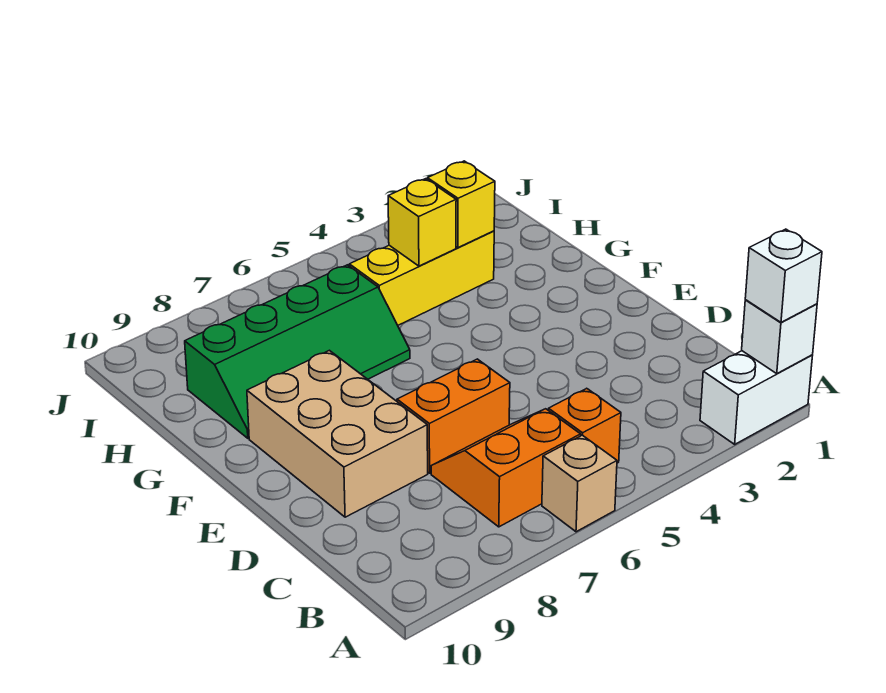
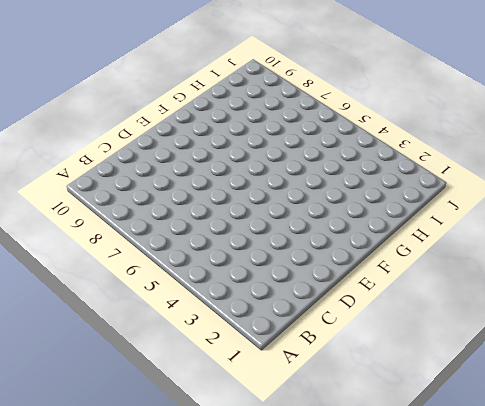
none -> white brick A1:A2 level 1
none -> tan brick A6 level 1
none -> orange brick B5 level 1

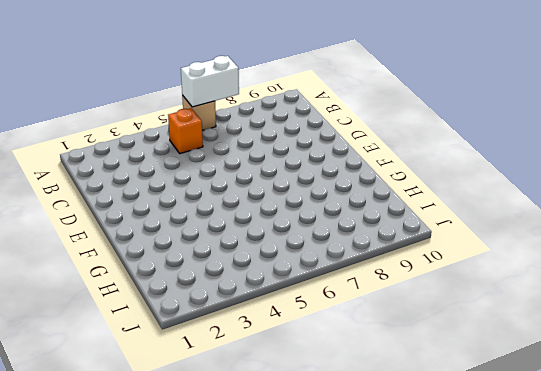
white brick A6:A7 level 2 -> white brick A1:A2 level 1
none -> orange slope B6:C7 level 1 top B
none -> orange brick D6:D7 level 1
none -> tan brick D8:F9 level 1

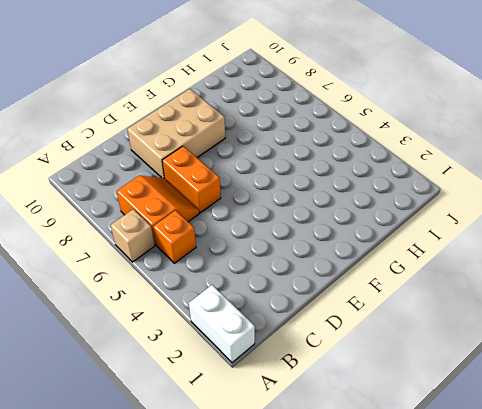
none -> green slope G6:H9 level 1 top H
none -> yellow brick H3:H5 level 1
none -> white brick A1 level 2

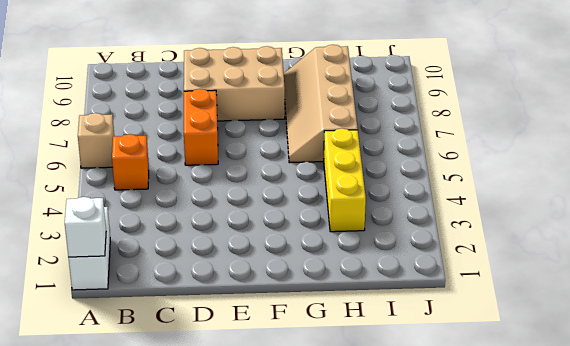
tan slope G6:H9 level 1 top H -> green slope G6:H9 level 1 top H
none -> orange slope B6:C7 level 1 top B
none -> yellow brick H3 level 2
none -> yellow brick H4 level 2

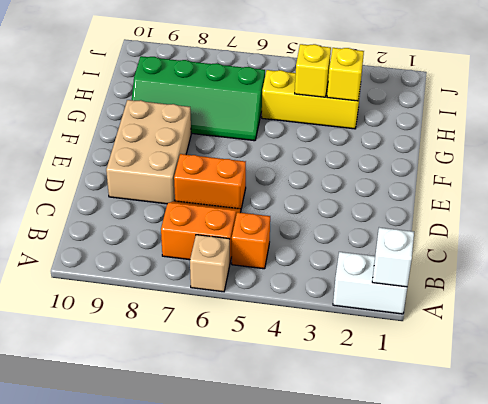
none -> white brick A1 level 3

